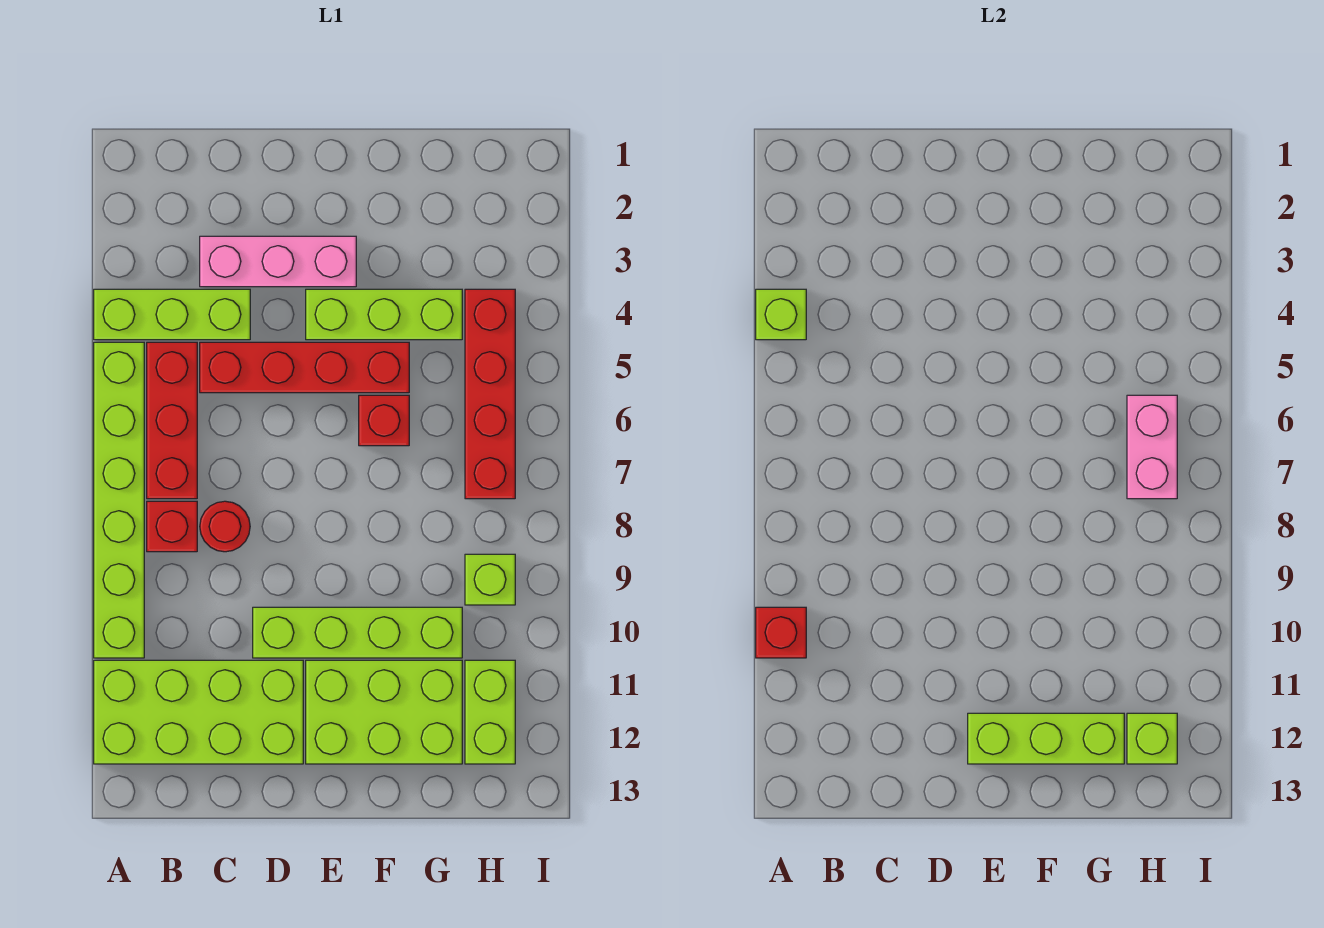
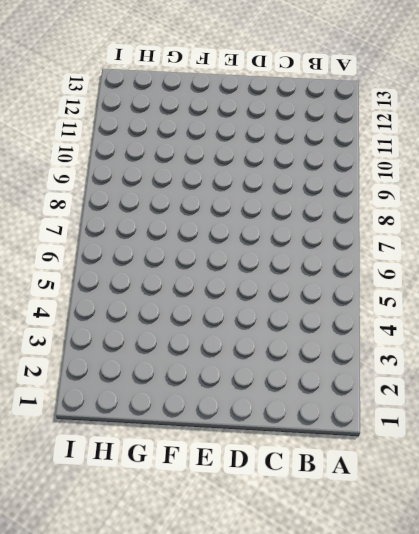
none -> lime brick A4:C4 level 1
none -> lime brick A5:A10 level 1
none -> lime brick A11:D12 level 1

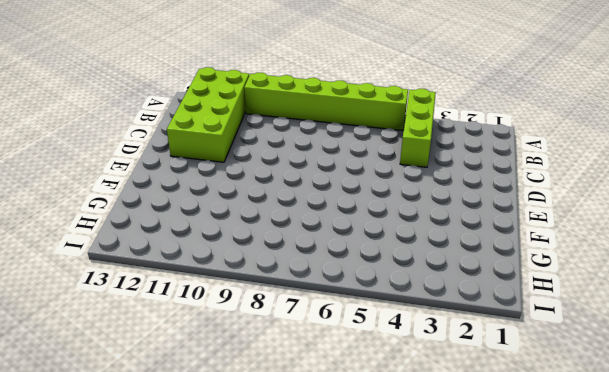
none -> red brick B5:B7 level 1
none -> red brick B8 level 1
none -> pink brick C3:E3 level 1

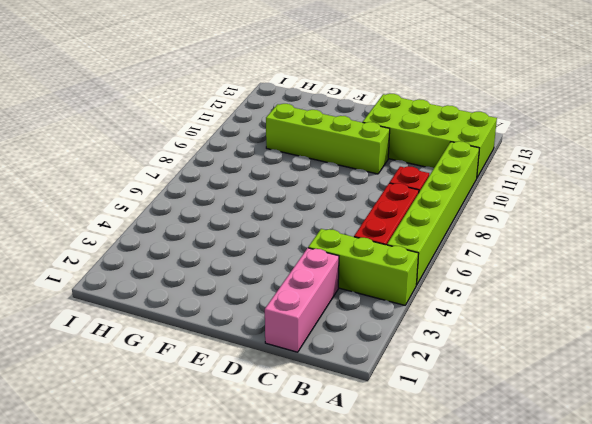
pink brick C1:C3 level 1 -> pink brick C3:E3 level 1
none -> red brick C5:F5 level 1
none -> red round brick C8 level 1
none -> lime brick E4:G4 level 1

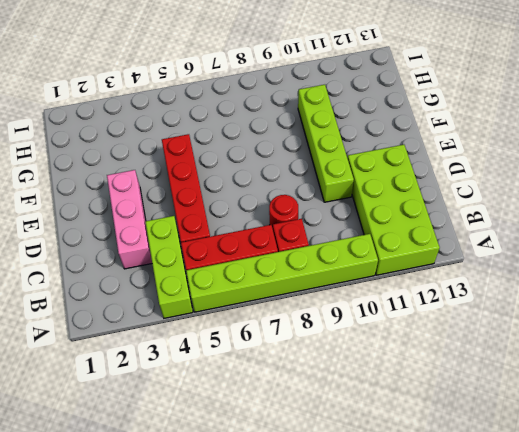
none -> lime brick E4:G4 level 1
none -> lime brick E11:G12 level 1
none -> red brick F6 level 1

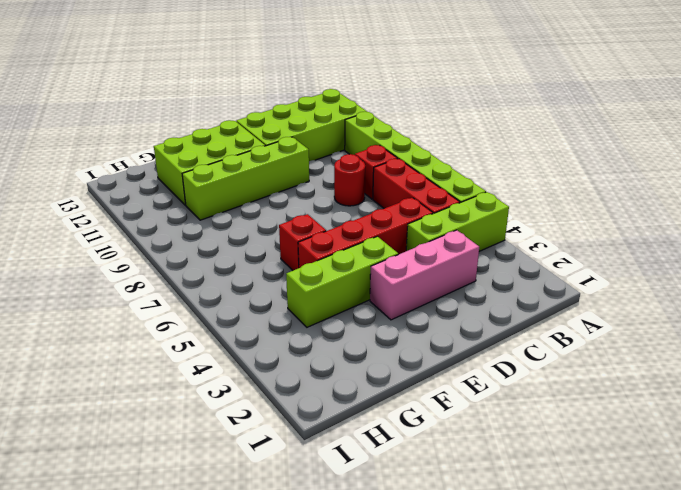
none -> red brick H4:H7 level 1
none -> lime brick H9 level 1
none -> lime brick H11:H12 level 1

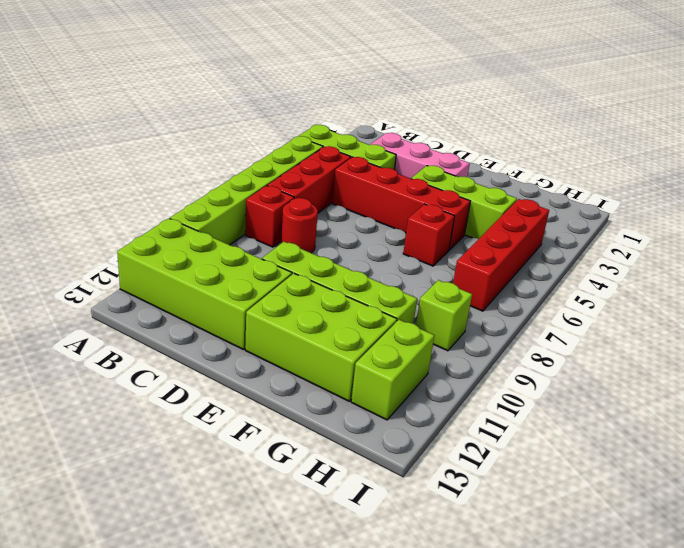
none -> lime brick A4 level 2
none -> red brick A10 level 2
none -> lime brick E12:G12 level 2

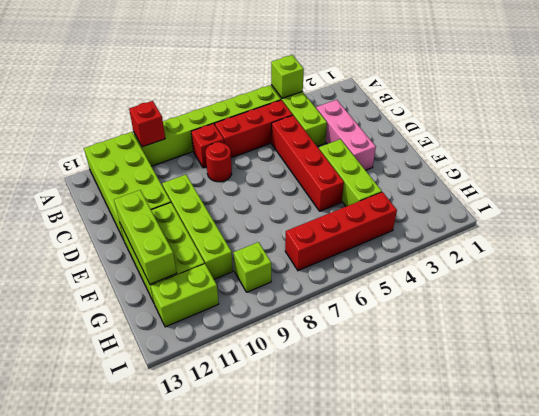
none -> red brick F6 level 1
none -> pink brick H6:H7 level 2
none -> lime brick H12 level 2

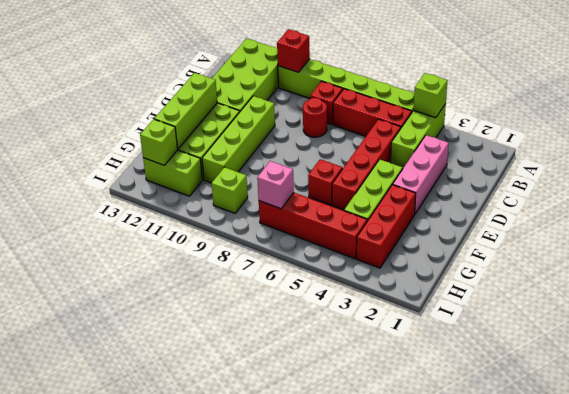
red brick F3:H3 level 1 -> none
pink brick H7 level 2 -> pink brick H6:H7 level 2

